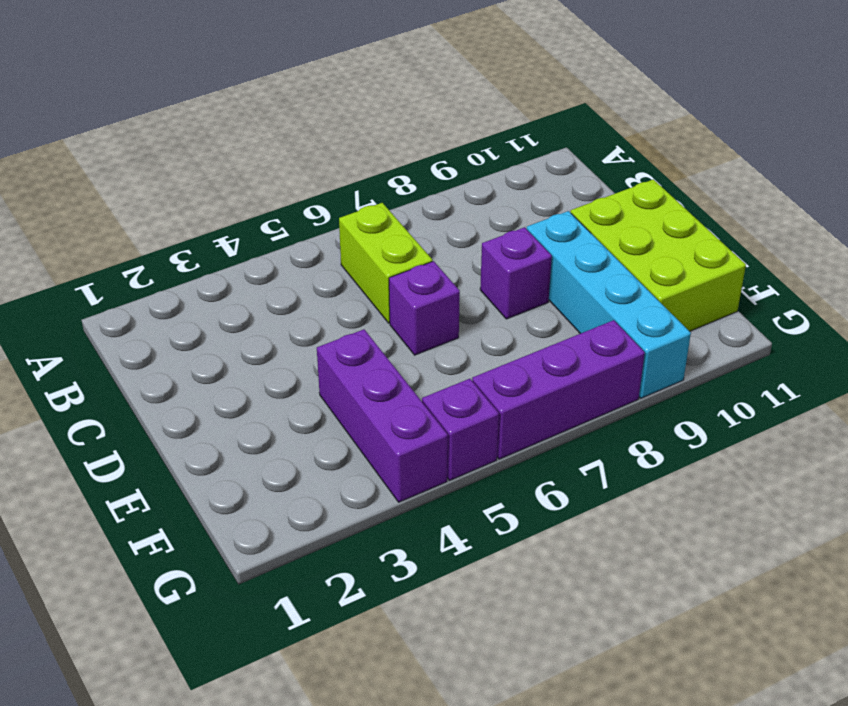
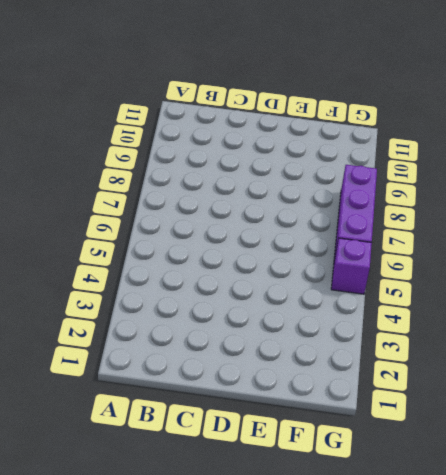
none -> lime brick B6:C6 level 1
none -> purple brick D6 level 1

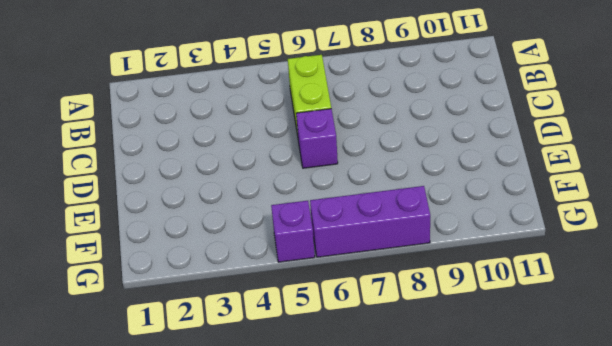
none -> purple brick D8 level 1
none -> cyan brick D9:G9 level 1

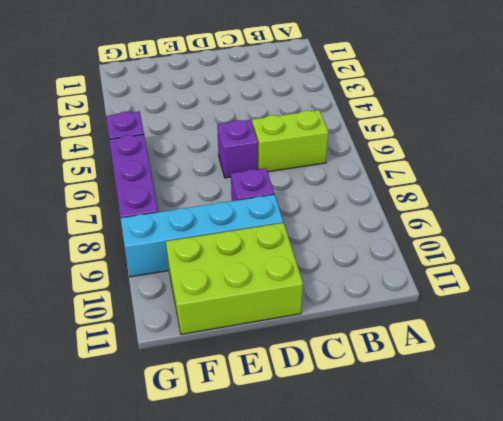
none -> purple brick E4:G4 level 1

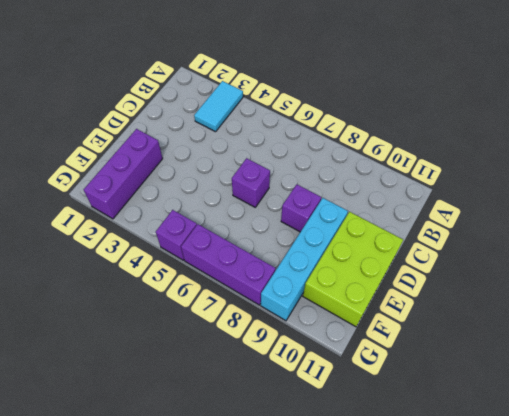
cyan tile A3:B3 level 1 -> none
purple brick E2:G2 level 1 -> purple brick E4:G4 level 1
none -> lime brick B6:C6 level 1

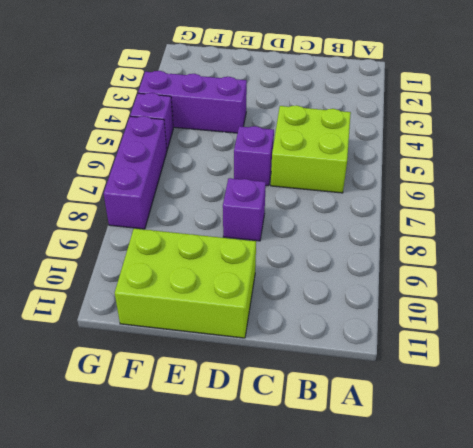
lime brick B5:C6 level 1 -> lime brick B6:C6 level 1
none -> cyan brick D9:G9 level 1

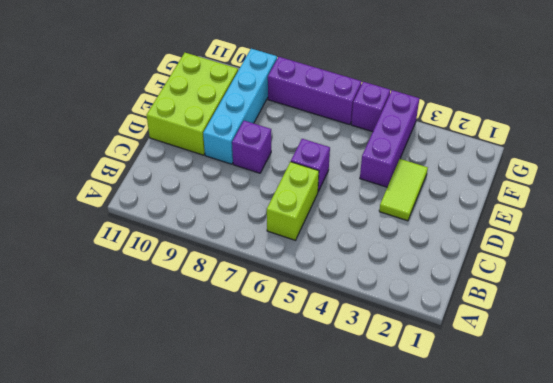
lime tile D3:E3 level 1 -> none

